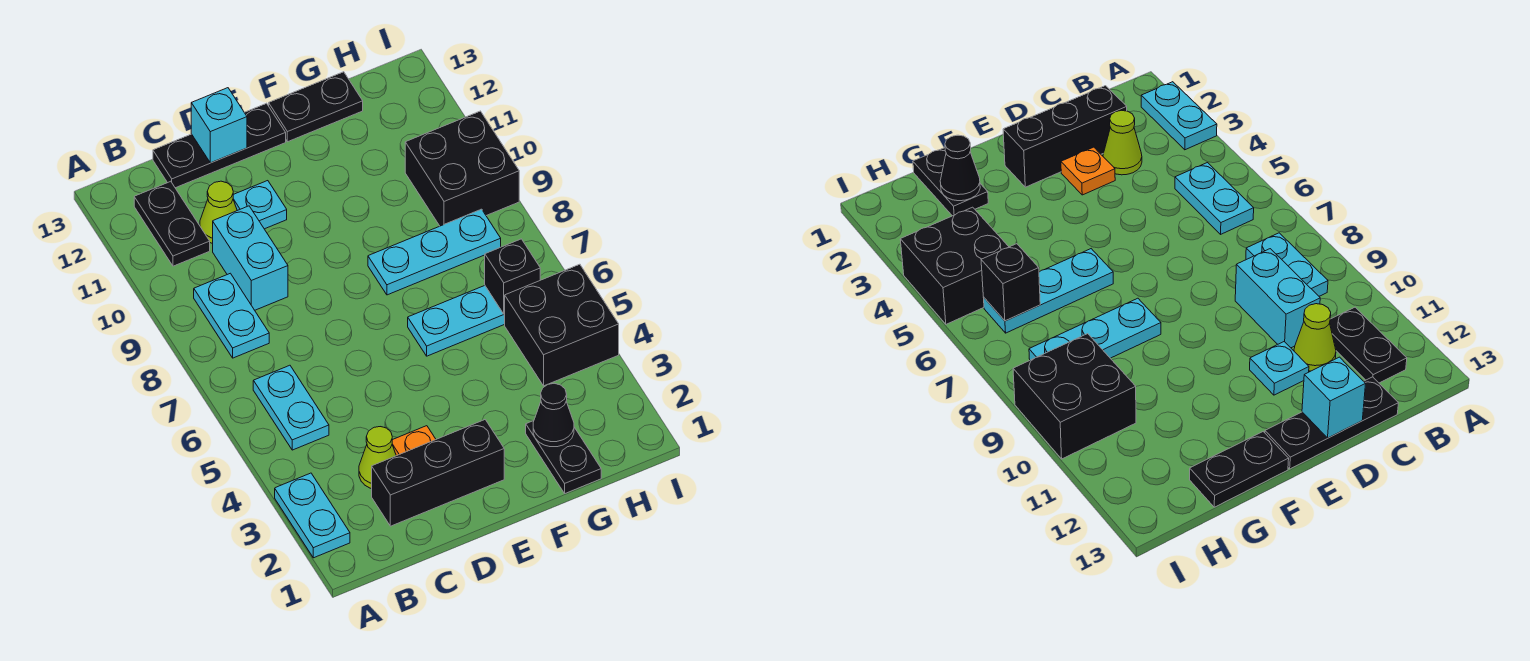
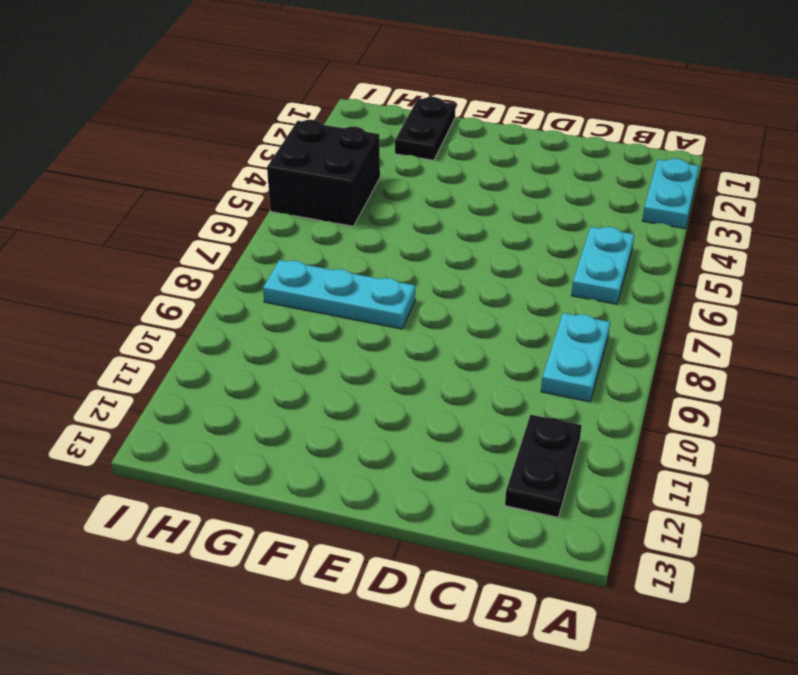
none -> black brick C2:E2 level 1
none -> lime cone C3 level 1
none -> cyan brick C9:C10 level 1

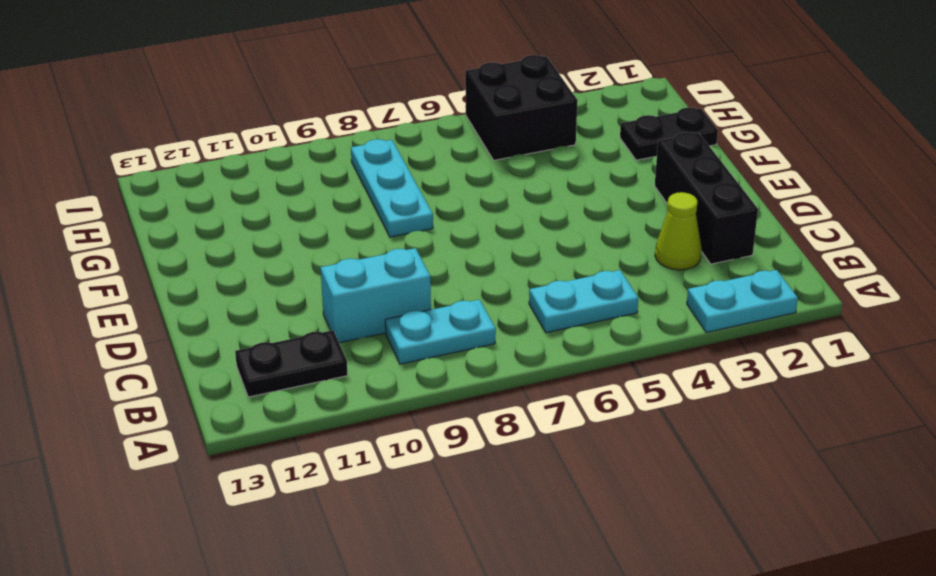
none -> lime cone C11 level 1
none -> black plate C13:E13 level 1
none -> orange plate D3 level 1

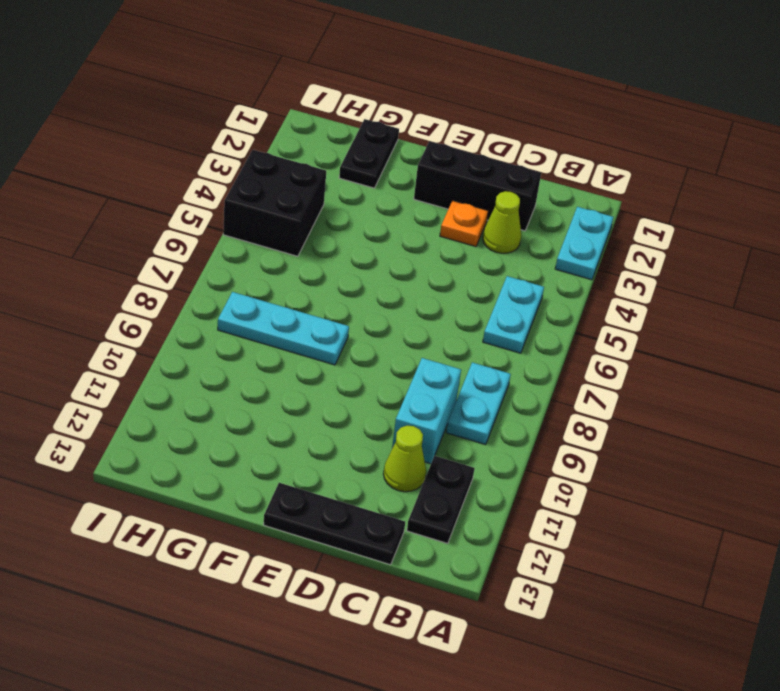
none -> cyan plate D11 level 1
none -> cyan plate F6:H6 level 1
none -> black plate F13:G13 level 1

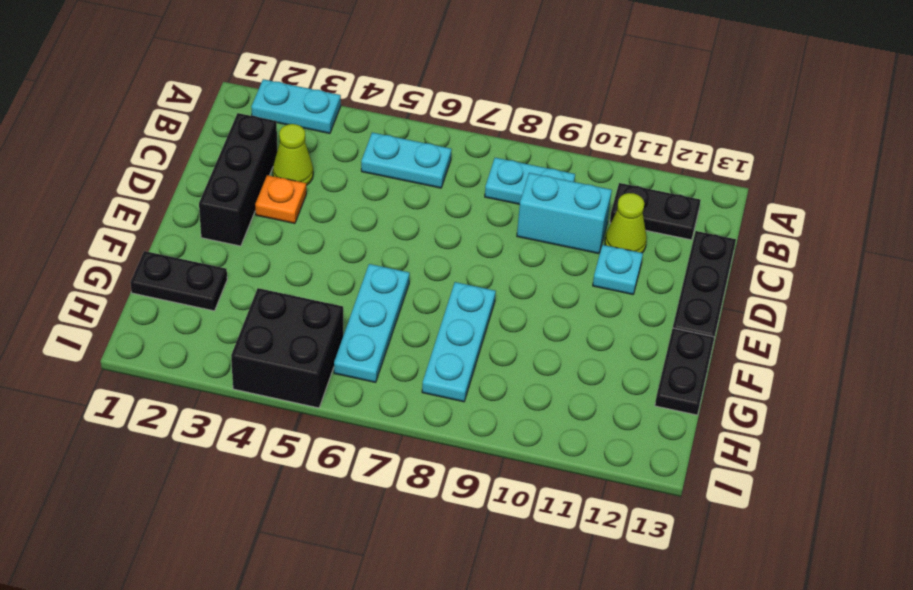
none -> black brick H9:I10 level 1
none -> cyan brick D13 level 2
none -> black cone G2 level 2

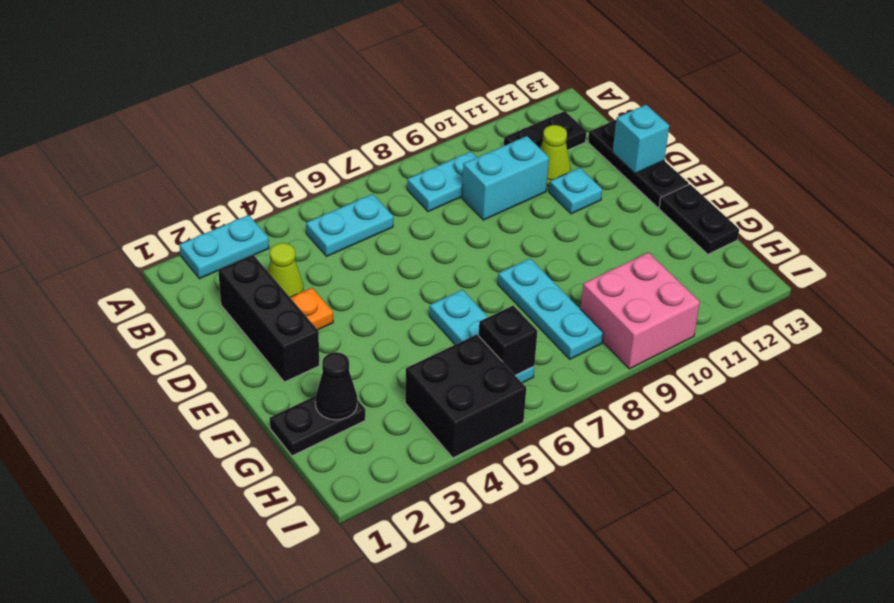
pink brick H9:I10 level 1 -> black brick H9:I10 level 1

